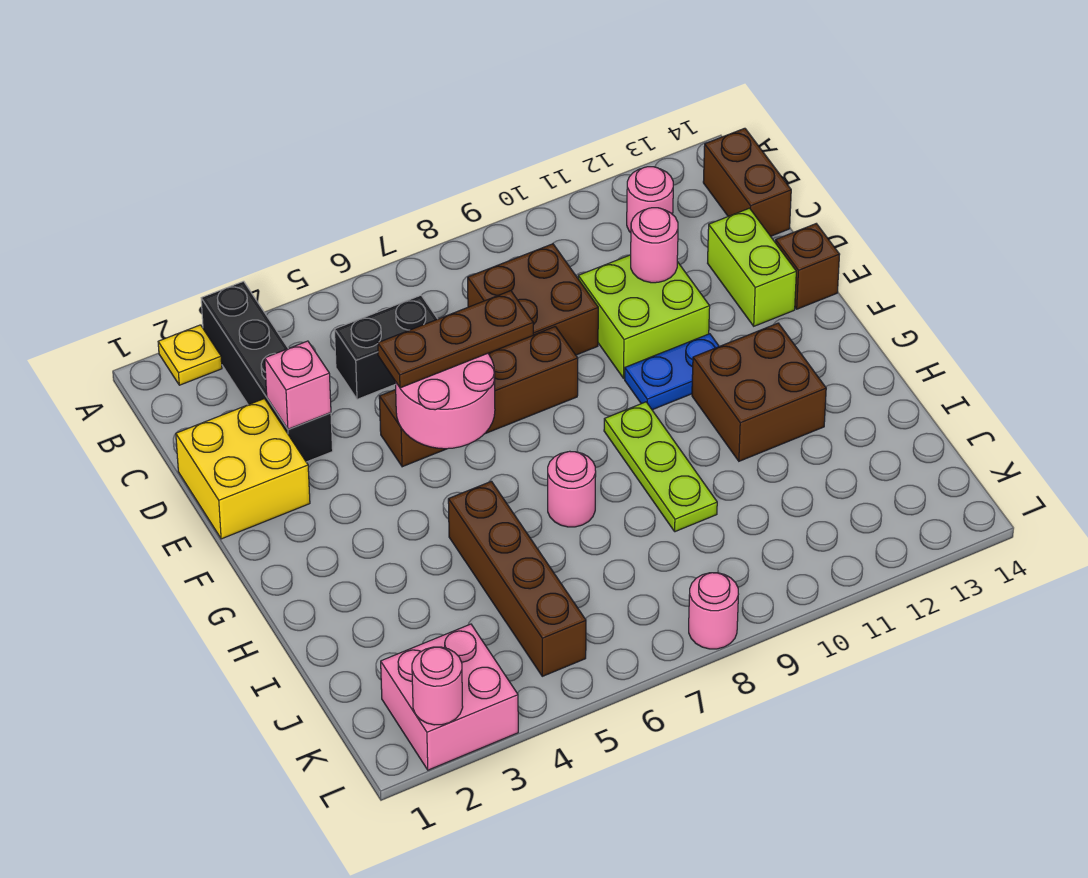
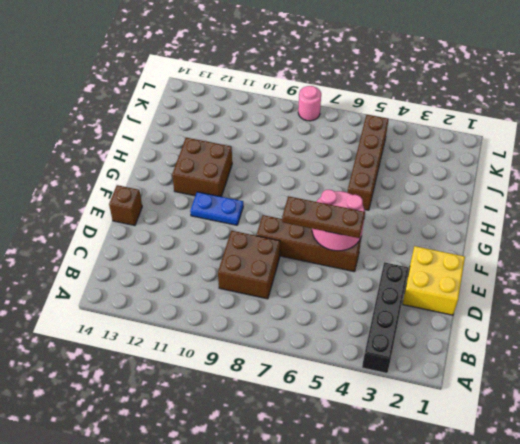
none -> yellow plate A2 level 1
none -> pink round brick B12 level 1
none -> brown brick B14:C14 level 1

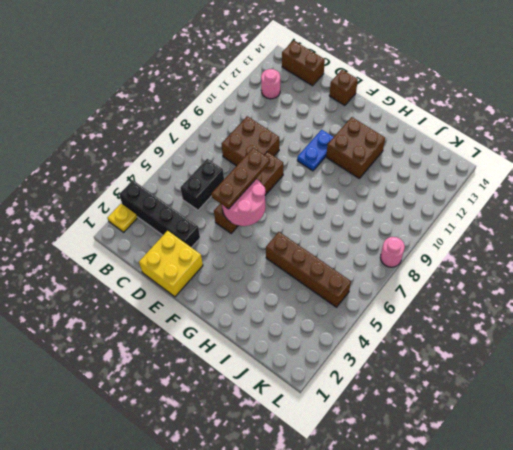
none -> lime brick D10:E11 level 1
none -> lime brick D13:E13 level 1
none -> lime plate G9:I9 level 1

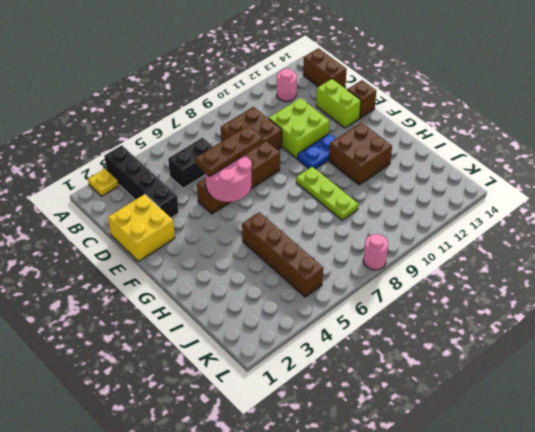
none -> pink round brick H7 level 1
none -> pink brick K2:L3 level 1
none -> pink brick D3 level 2

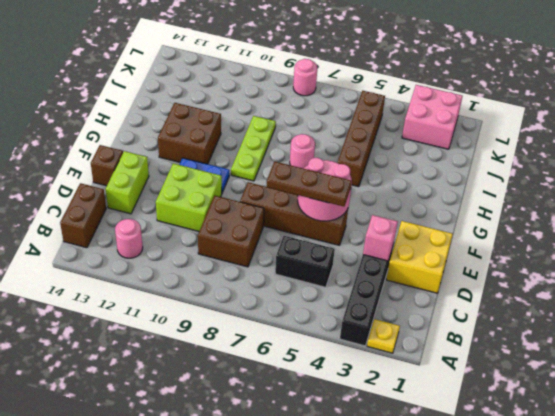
none -> pink round brick D11 level 2
none -> pink round brick L2 level 2

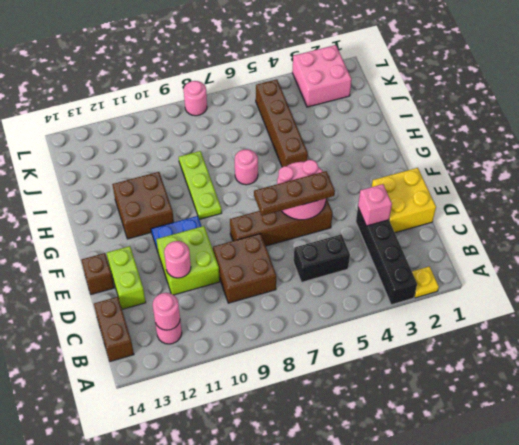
pink round brick B12 level 2 -> pink round brick L2 level 2

